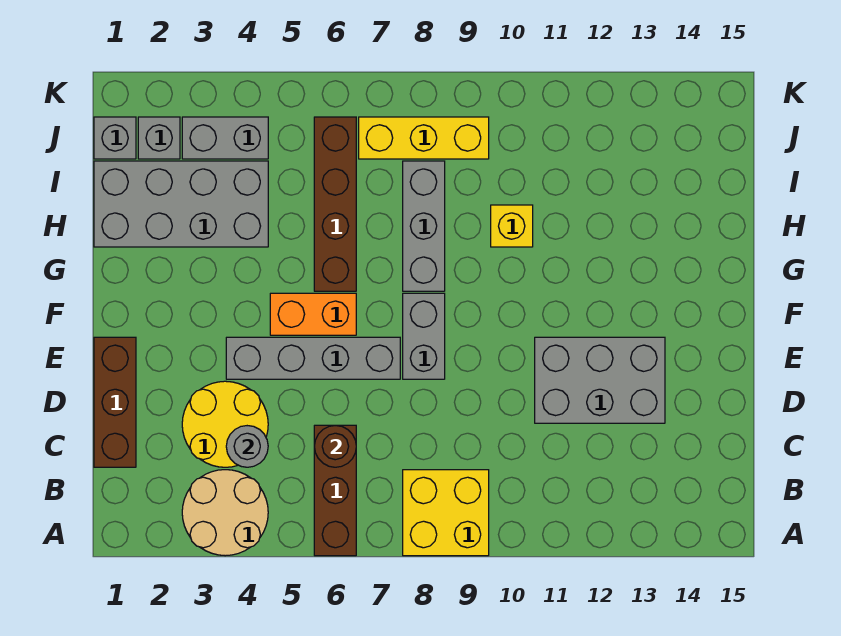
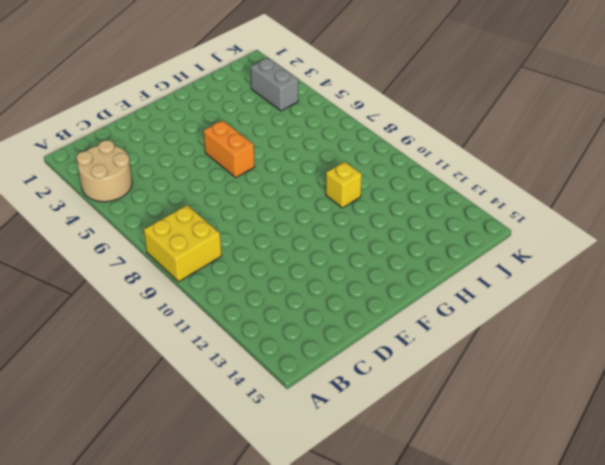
none -> brown brick A6:C6 level 1
none -> brown brick C1:E1 level 1
none -> yellow round brick C3:D4 level 1

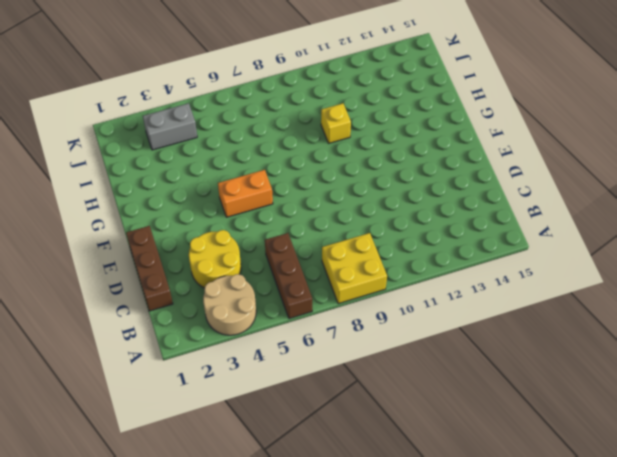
none -> grey brick D11:E13 level 1
none -> grey brick E4:E7 level 1
none -> grey brick E8:F8 level 1

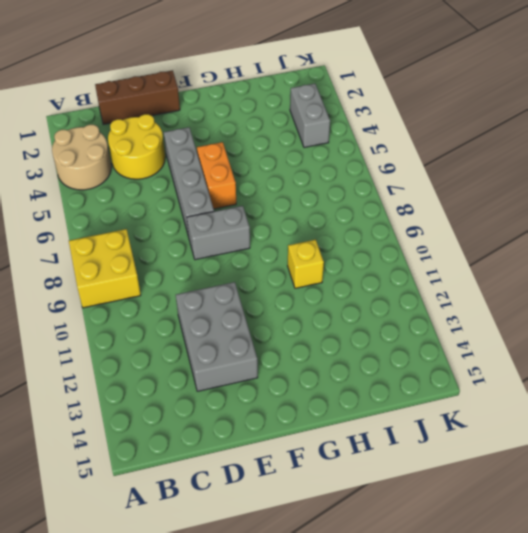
none -> brown brick A6:C6 level 1
none -> brown brick G6:J6 level 1
none -> grey brick G8:I8 level 1

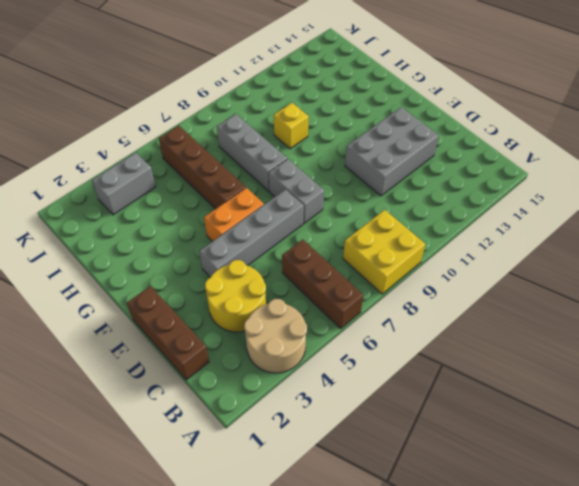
none -> grey brick H1:I4 level 1
none -> grey brick J1 level 1
none -> grey brick J2 level 1

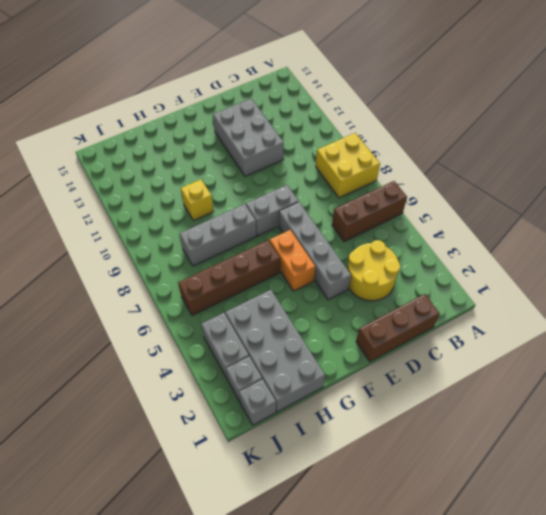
none -> tan round brick A3:B4 level 1
none -> yellow brick J7:J9 level 1
none -> grey round brick C4 level 2

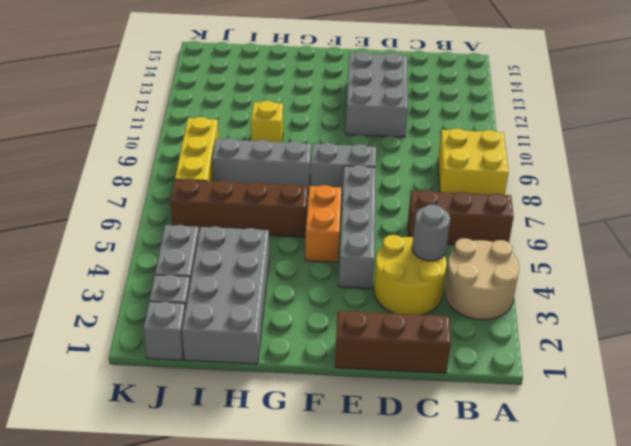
none -> brown round brick C6 level 2

